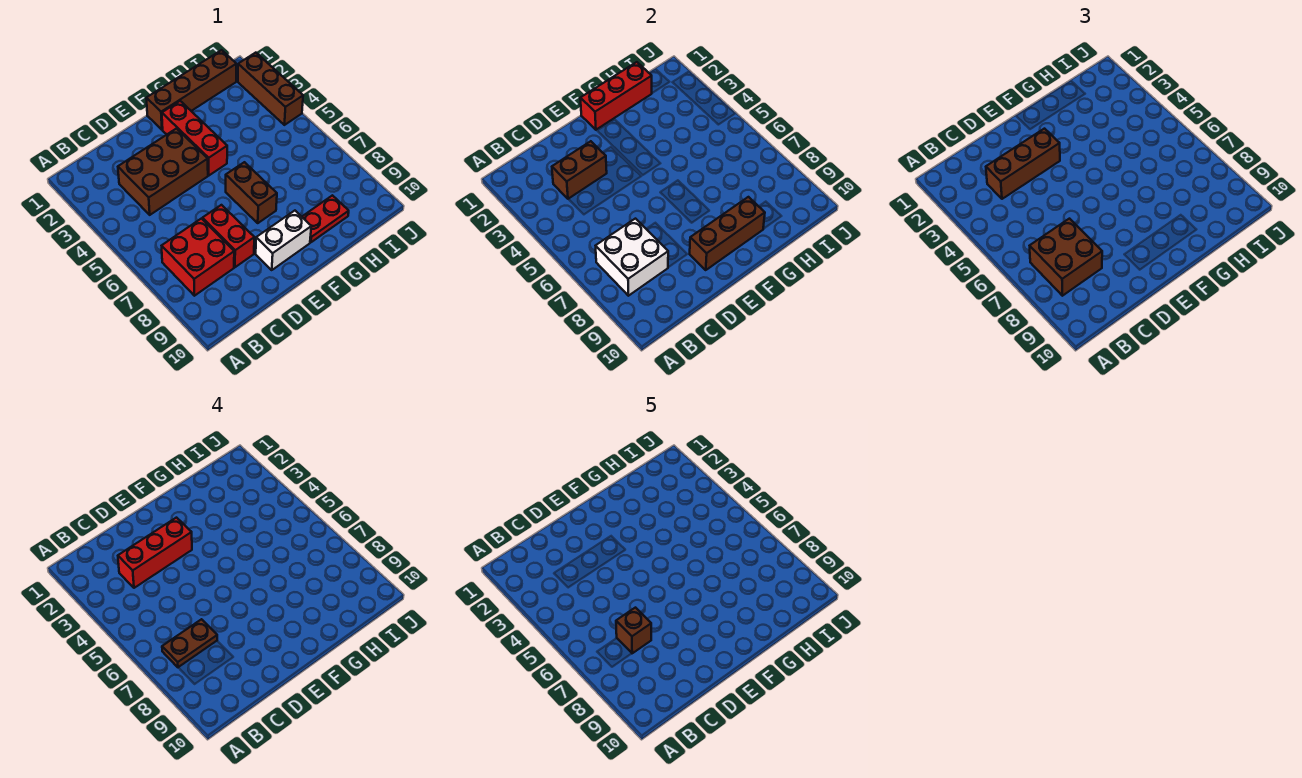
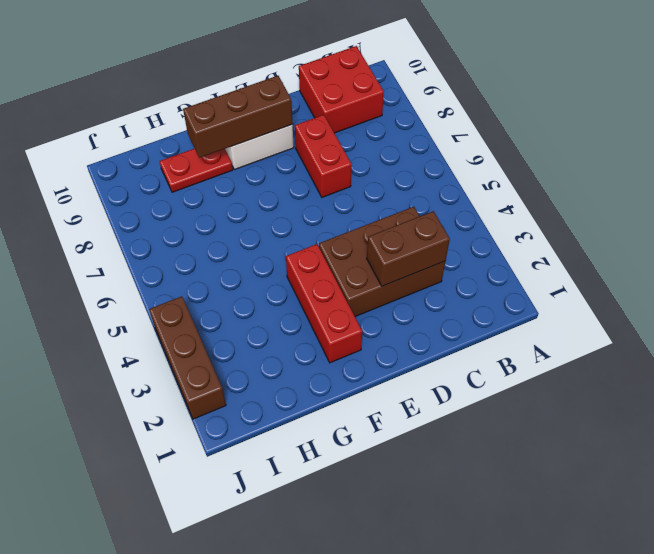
red brick B9:C10 level 1 -> red brick B7:C8 level 1
none -> brown brick F1:I1 level 1
none -> brown brick F6:F7 level 1
none -> white brick B7:C8 level 2

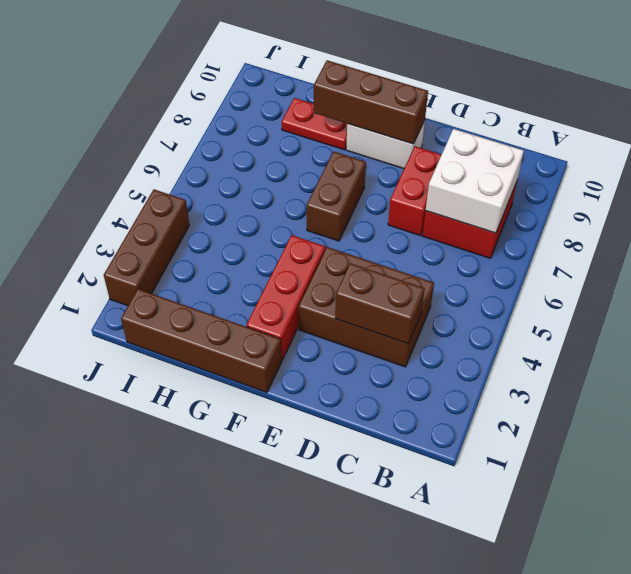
none -> red brick F1:H1 level 2
none -> brown brick B7:C8 level 3
none -> brown brick C3:E3 level 3

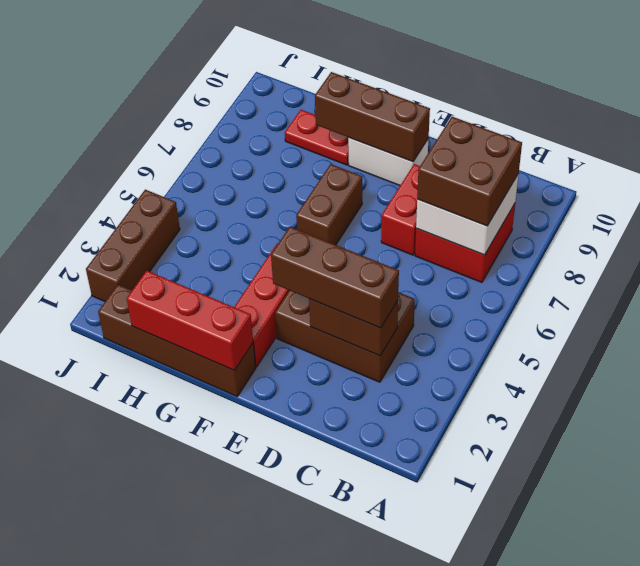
none -> brown plate B7:C7 level 4
none -> red brick C3:E3 level 4
none -> brown brick C7 level 5

